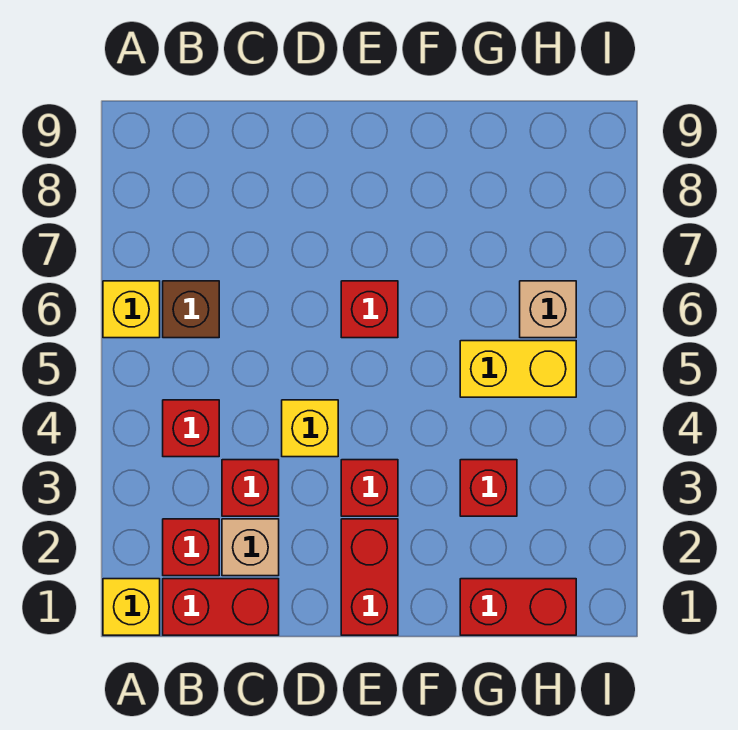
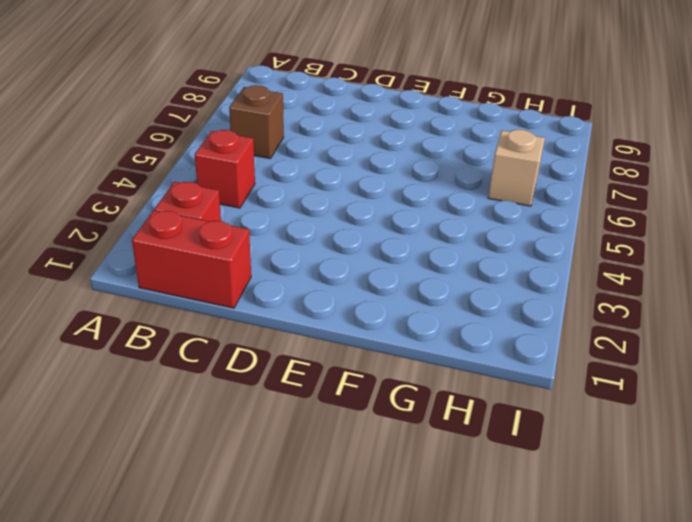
none -> yellow brick A1 level 1
none -> yellow brick A6 level 1
none -> tan brick C2 level 1

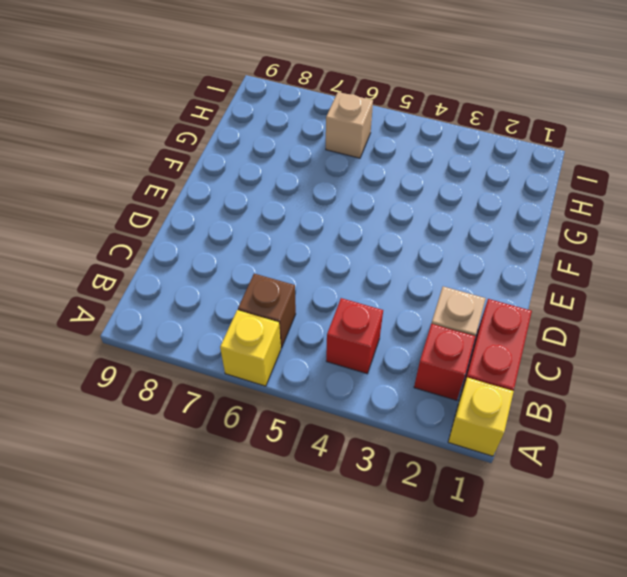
none -> red brick C3 level 1
none -> yellow brick D4 level 1
none -> red brick E1:E2 level 1

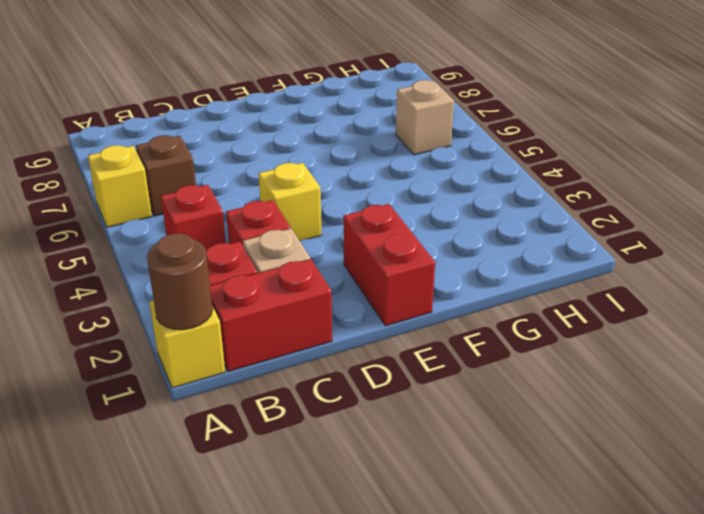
brown round brick A1 level 2 -> none
none -> red brick E3 level 1
none -> red brick E6 level 1
none -> red brick G1:H1 level 1

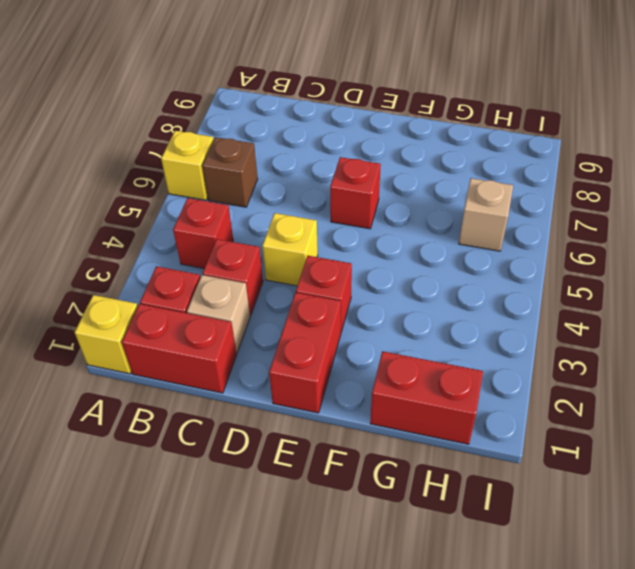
none -> red brick G3 level 1
none -> yellow brick G5:H5 level 1

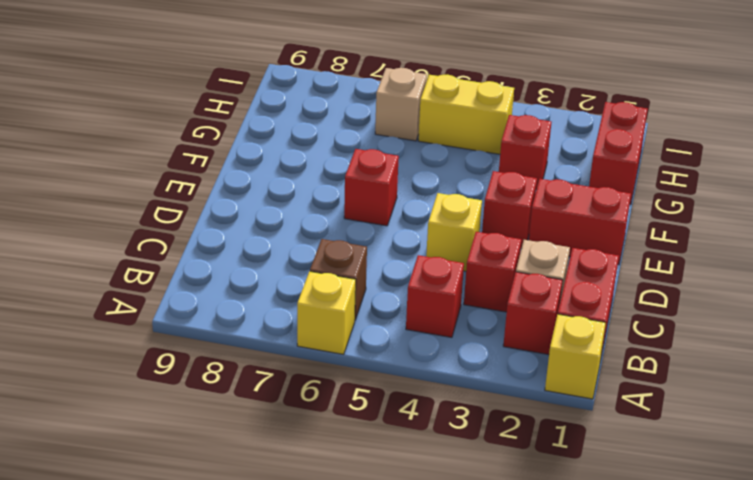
yellow brick H4:H5 level 1 -> yellow brick G5:H5 level 1

